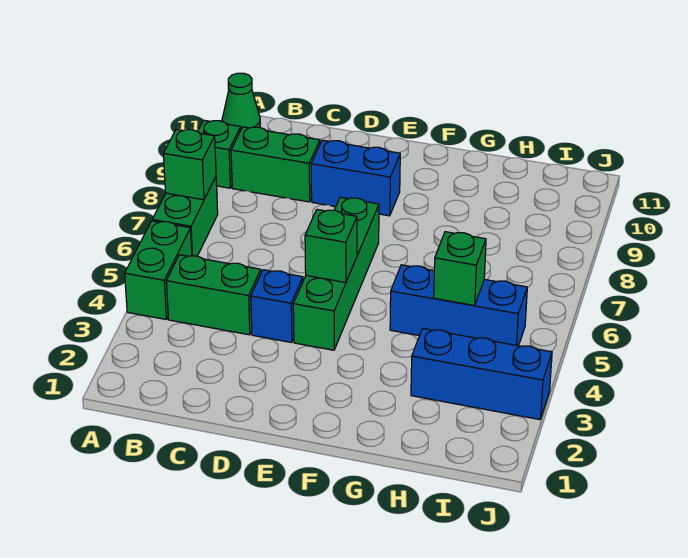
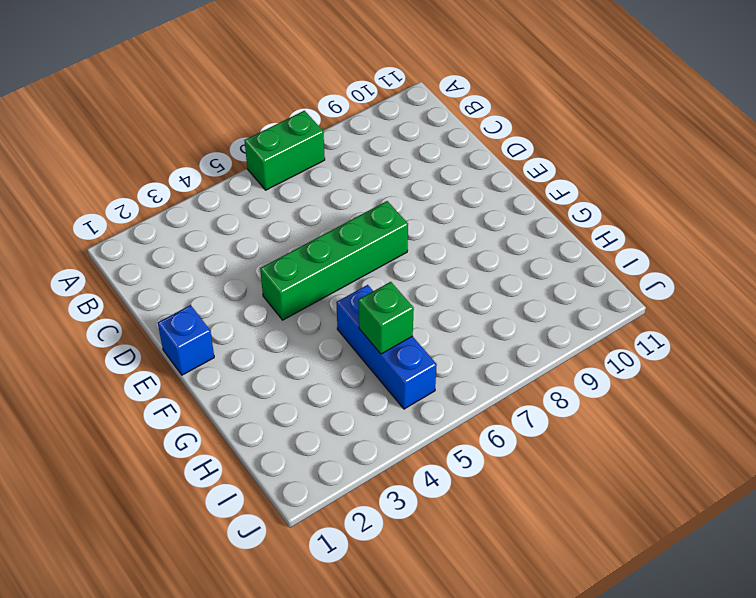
blue brick E1 level 1 -> blue brick D4 level 1
none -> green brick A4:A5 level 1
none -> green brick A9 level 1
none -> green cone A11 level 1

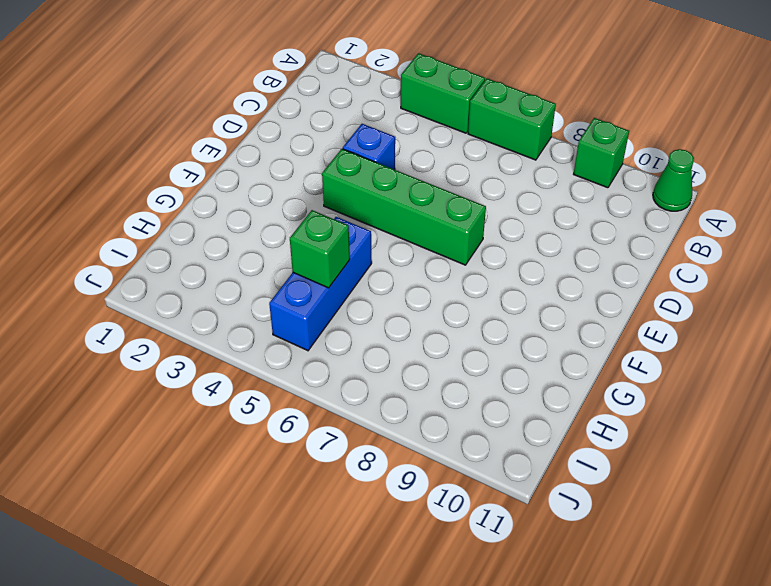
none -> green brick B4:C4 level 1
none -> green brick B9:C9 level 1
none -> blue brick D9:E9 level 1

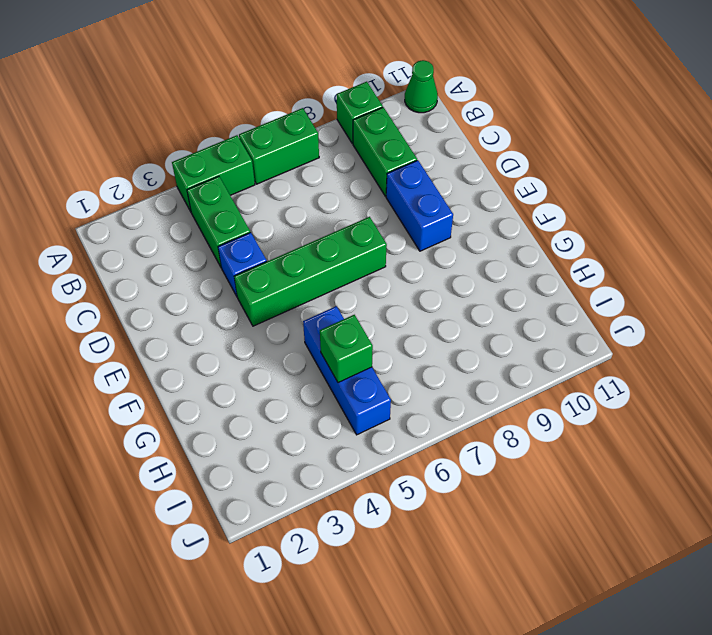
none -> blue brick H3:J3 level 1
none -> green brick A7 level 2
none -> green brick E5 level 2

